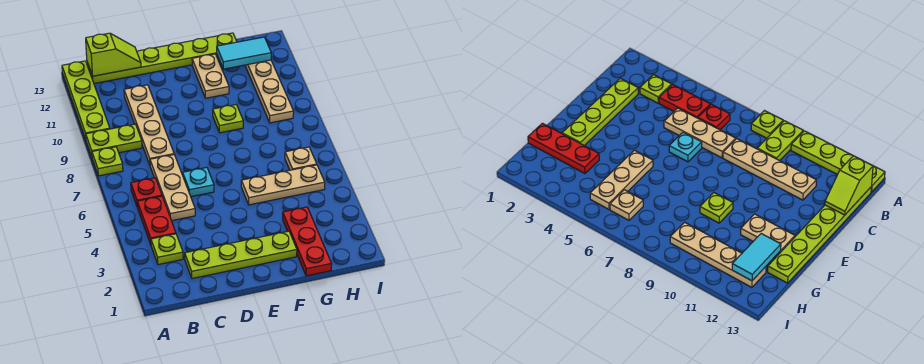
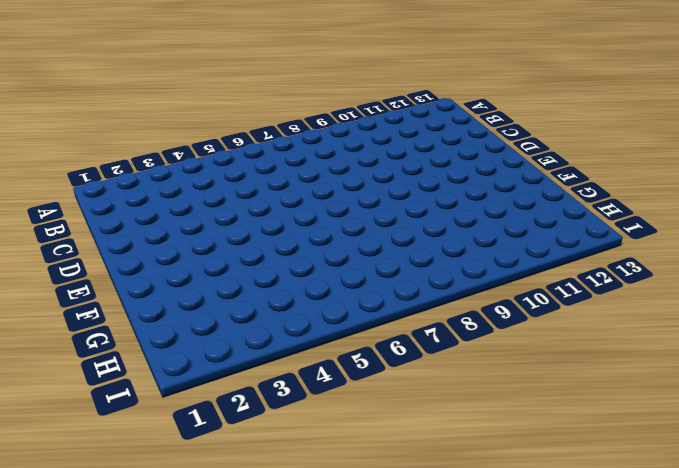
none -> lime plate A8 level 1
none -> lime plate A9:B9 level 1
none -> lime plate A10:A13 level 1

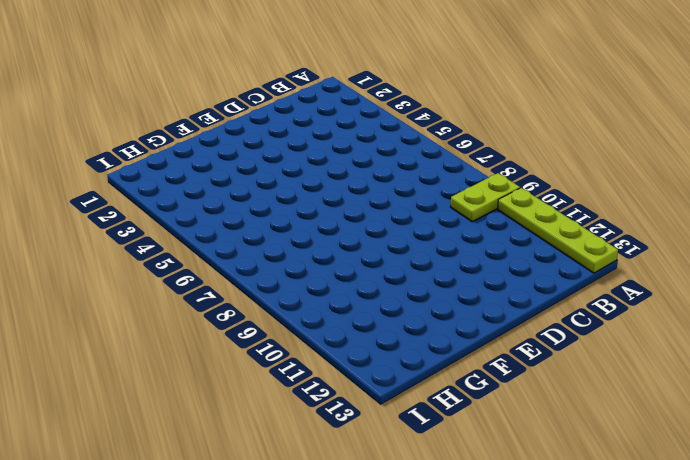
none -> lime plate A8 level 1
none -> lime plate B3 level 1
none -> red plate B4:B5 level 1

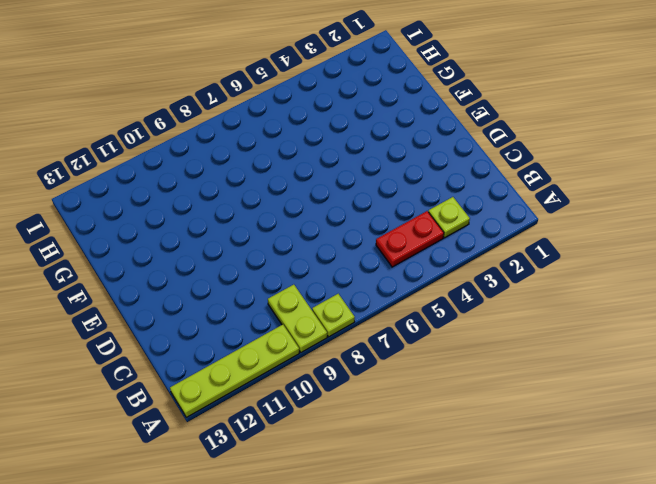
none -> red plate B6 level 1
none -> lime plate B13:G13 level 1
none -> lime plate C2:F2 level 1

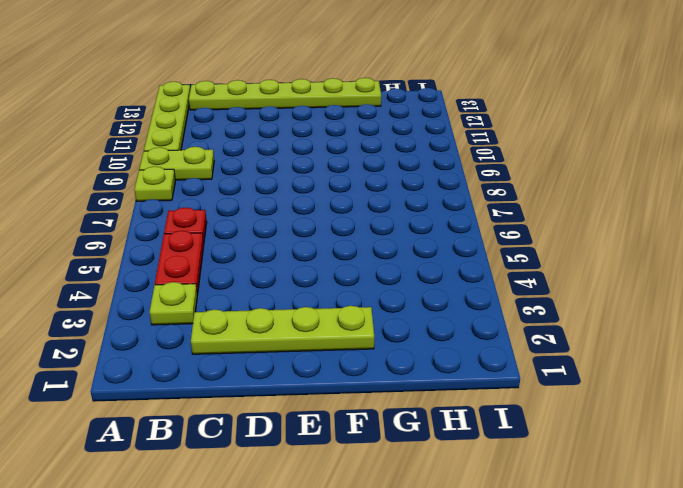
none -> tan plate C5:C7 level 1
none -> tan plate C8:C11 level 1
none -> cyan plate D6 level 1

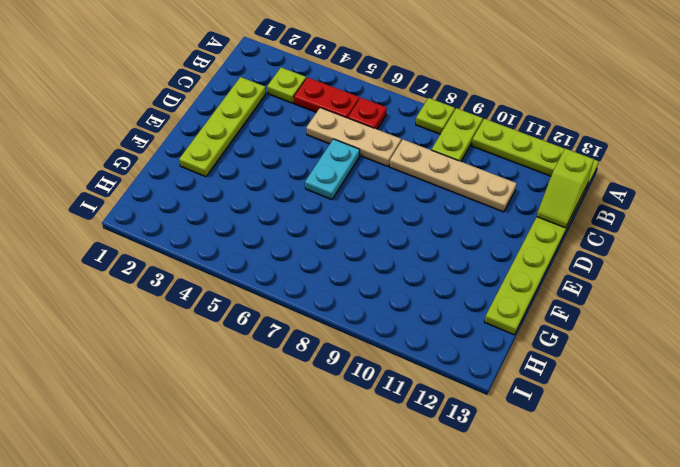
cyan plate D6:E6 level 1 -> cyan plate D6 level 1
none -> tan plate F5:H5 level 1
none -> lime plate F9 level 1
none -> tan plate F11:F12 level 1

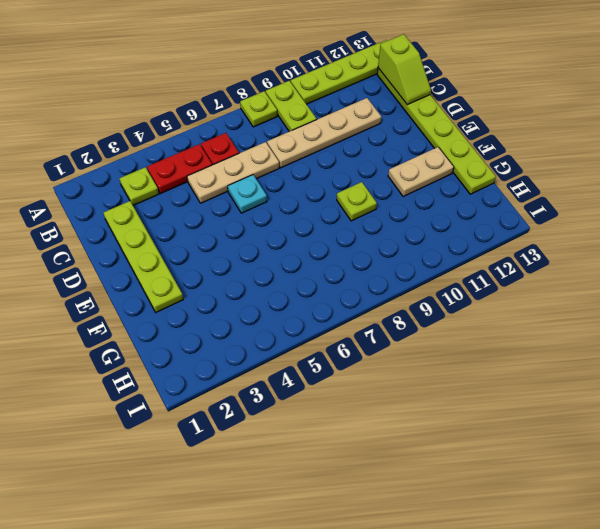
none -> tan plate F5:H5 level 1
none -> red plate G1:G3 level 1
none -> tan plate H6 level 1

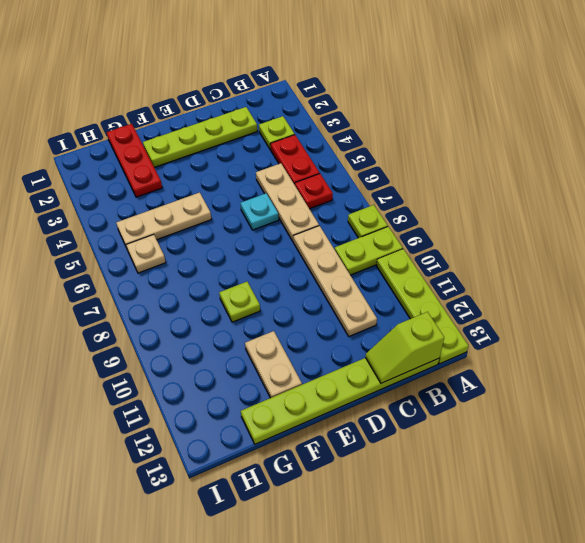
none -> tan plate H9:H12 level 1
none -> cyan tile G12:H12 level 2

